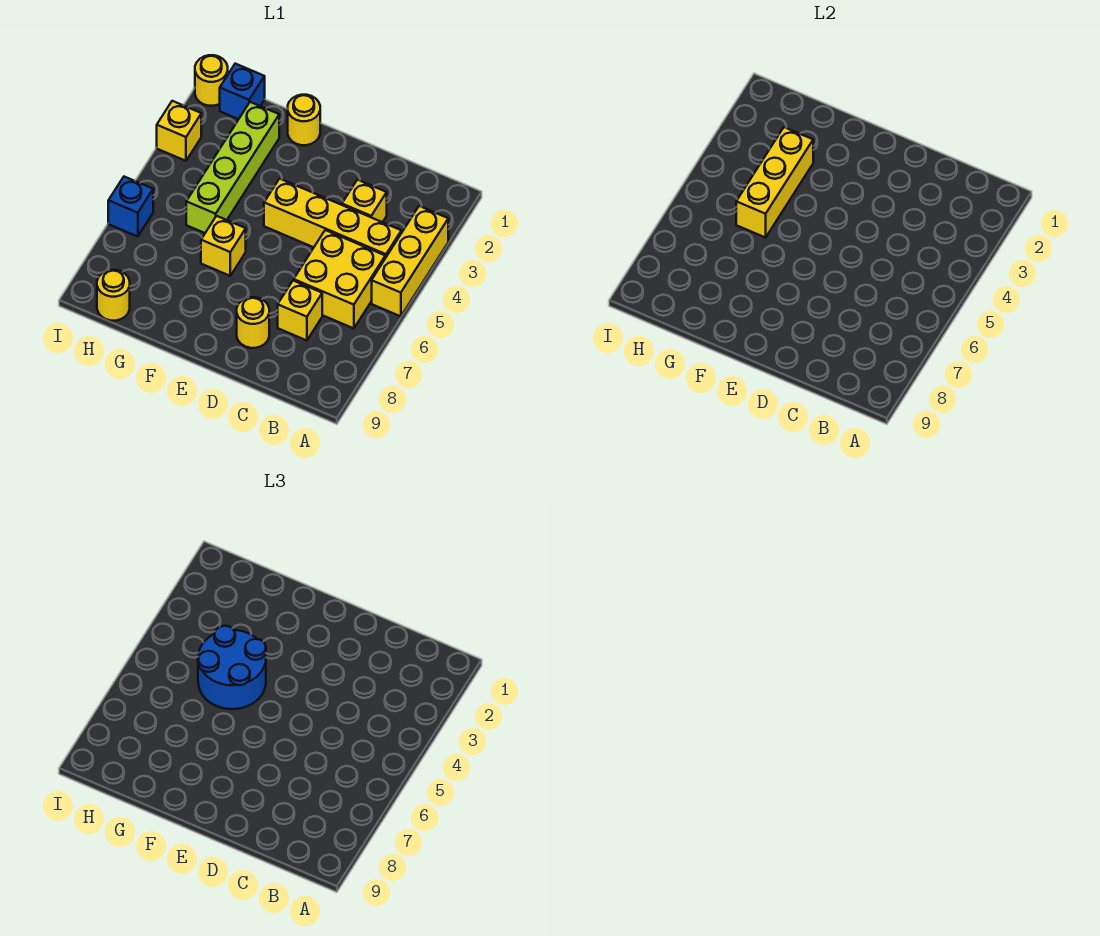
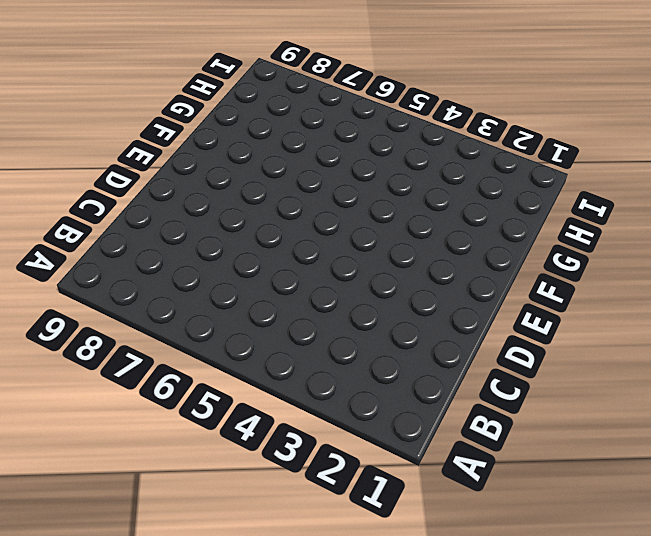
none -> yellow brick A3:A5 level 1
none -> yellow brick B4:E4 level 1
none -> yellow brick B5:C6 level 1

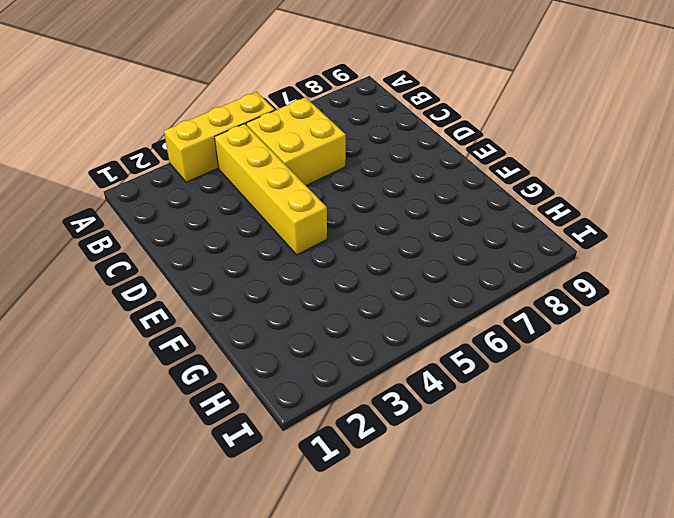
none -> yellow brick C3 level 1
none -> yellow brick C7 level 1
none -> yellow round brick D8 level 1

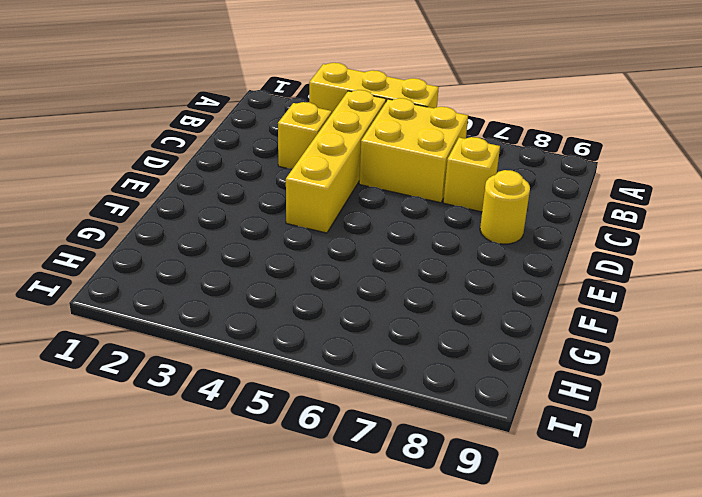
none -> yellow round brick F1 level 1
none -> yellow brick F6 level 1
none -> lime brick G2:G5 level 1

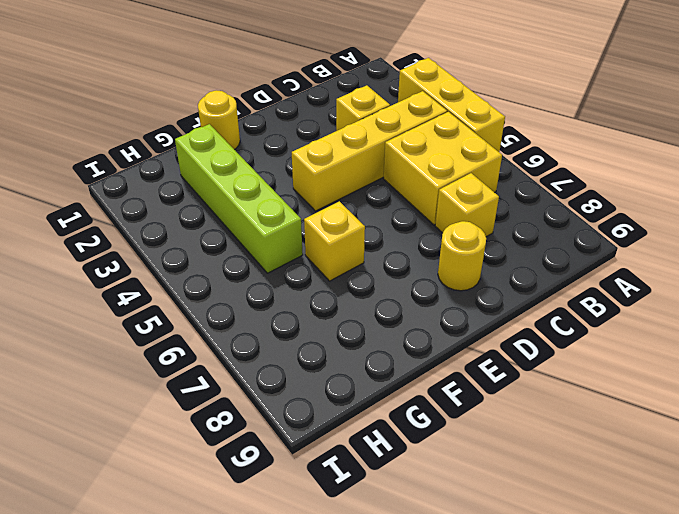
none -> blue brick H1 level 1
none -> yellow round brick H9 level 1
none -> yellow round brick I1 level 1

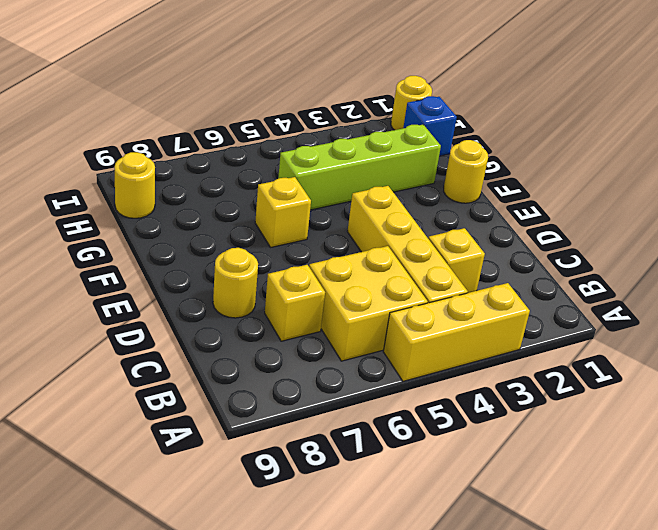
none -> yellow brick I3 level 1
none -> blue brick I6 level 1
none -> yellow brick G3:G5 level 2

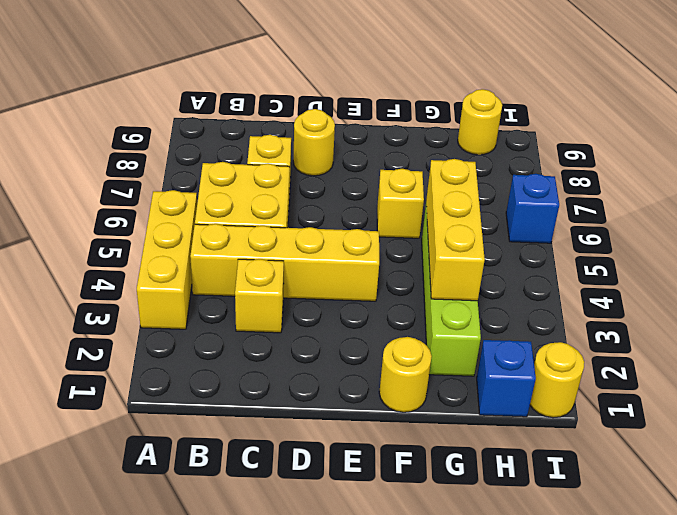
none -> yellow brick I3 level 1
none -> blue round brick F4:G5 level 3

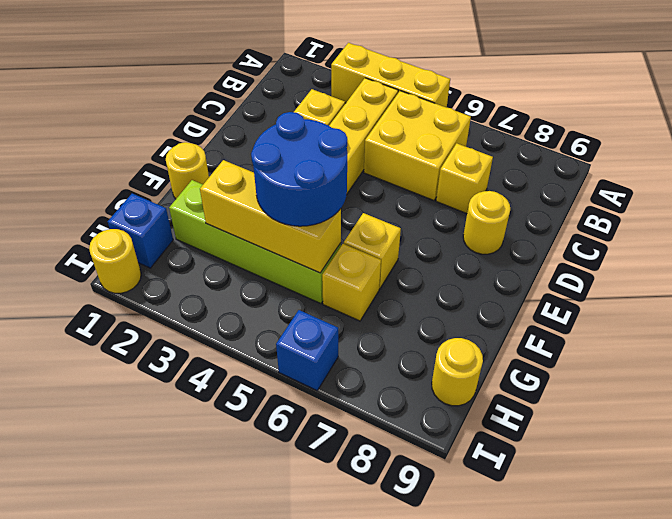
yellow brick G6 level 1 -> yellow brick I3 level 1

